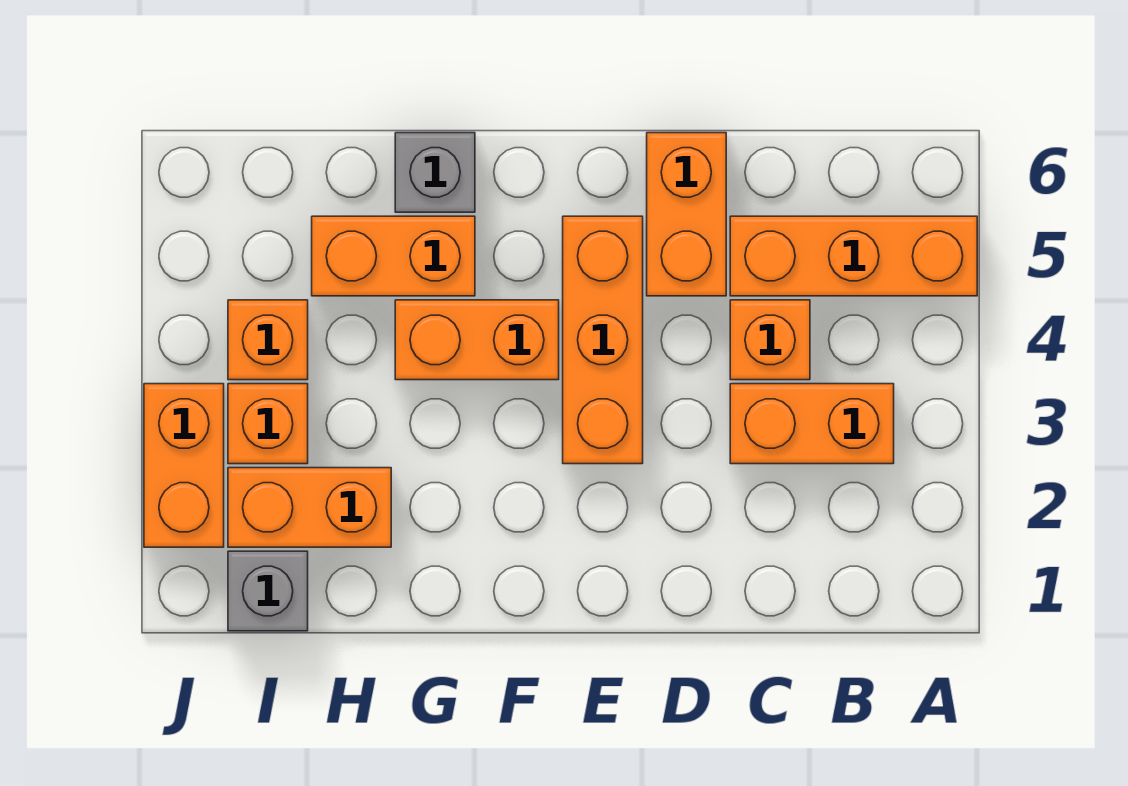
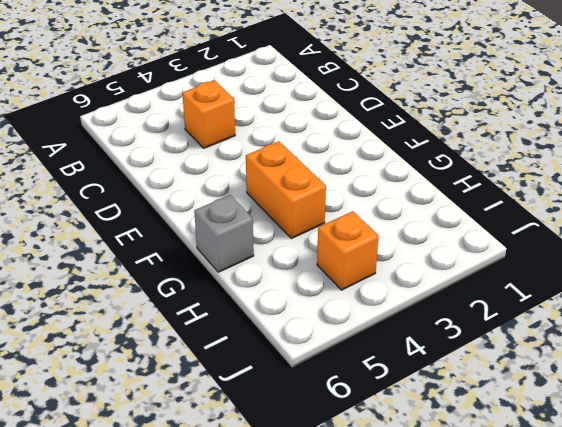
none -> orange brick A5:C5 level 1
none -> orange brick B3:C3 level 1
none -> orange brick D5:D6 level 1

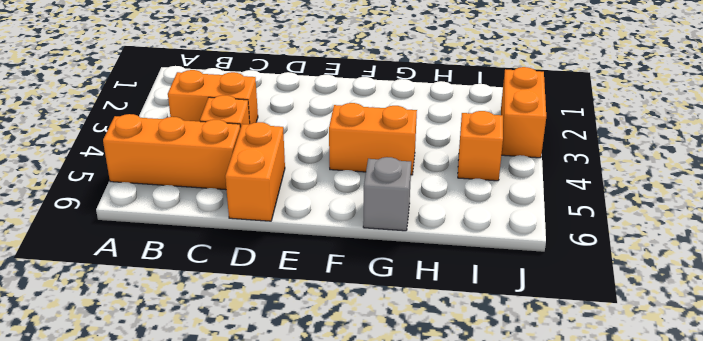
none -> orange brick E3:E5 level 1
none -> orange brick G5:H5 level 1
none -> orange brick H2:I2 level 1

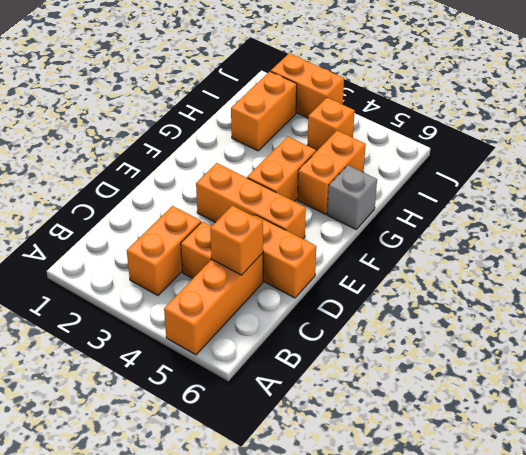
orange brick C5 level 2 -> orange brick I3 level 1
none -> grey brick I1 level 1

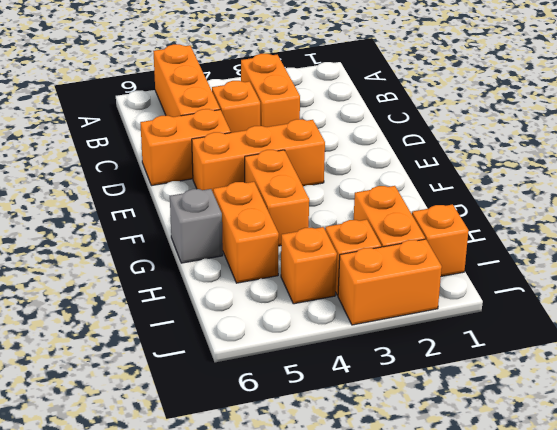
orange brick I1 level 1 -> grey brick I1 level 1

